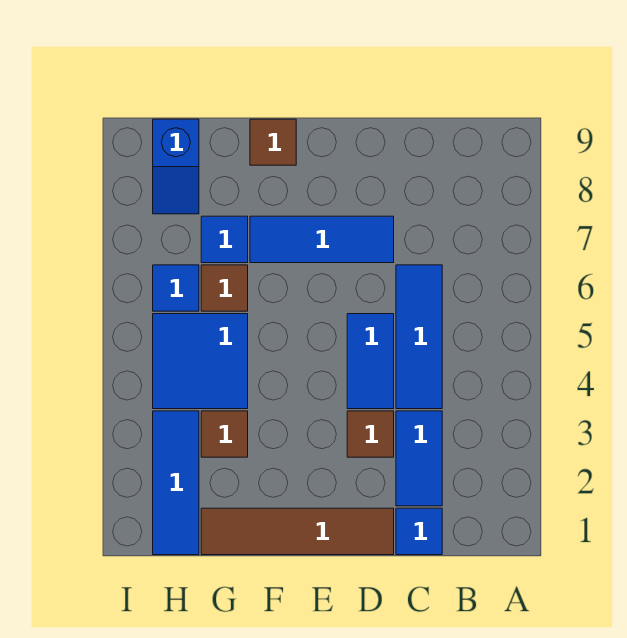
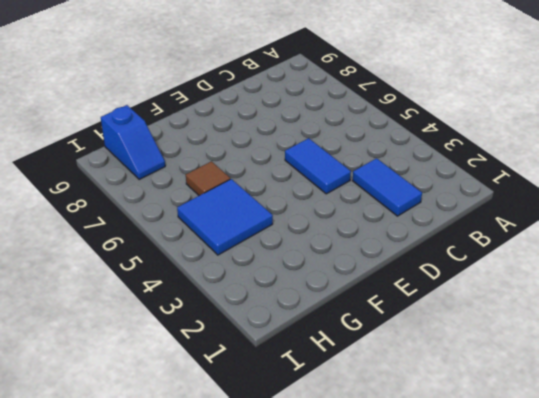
none -> blue tile C1 level 1
none -> blue tile C4:C6 level 1
none -> brown tile D1:G1 level 1

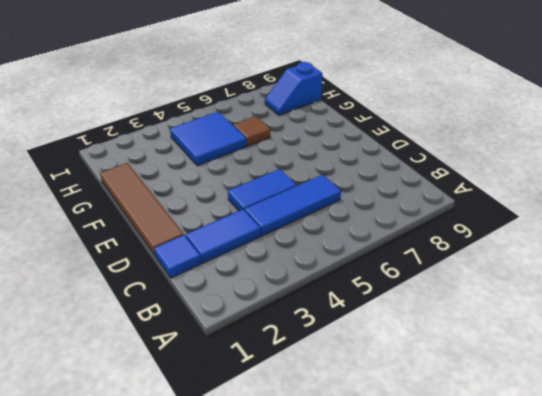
none -> brown tile D3 level 1
none -> blue tile D7:F7 level 1
none -> brown tile F9 level 1

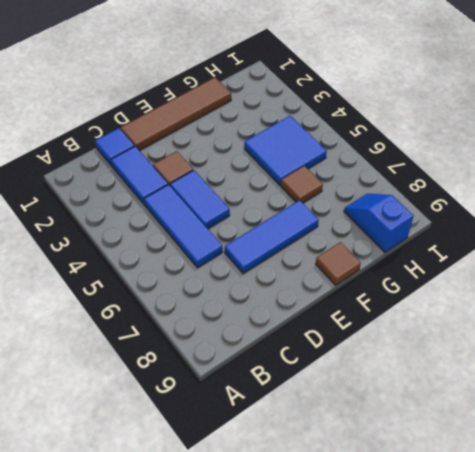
none -> brown tile G3 level 1
none -> blue tile G7 level 1
none -> blue tile H1:H3 level 1

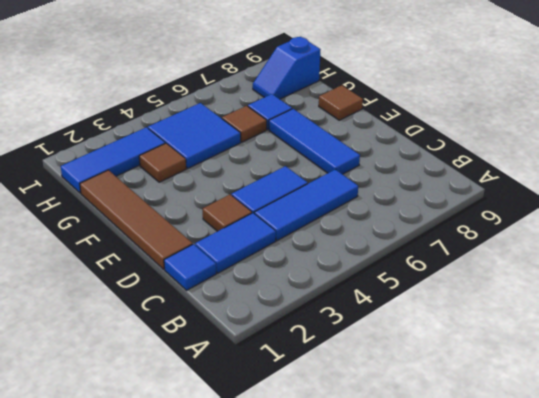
none -> blue tile H6 level 1

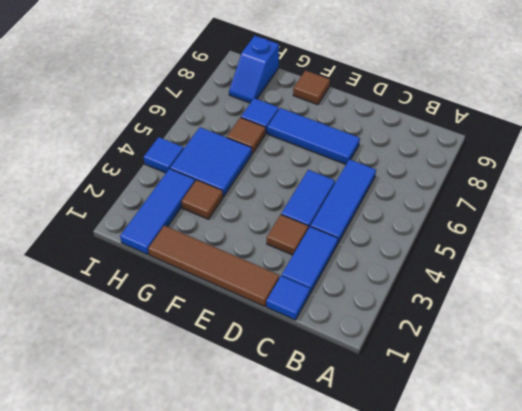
blue tile I4 level 1 -> blue tile H6 level 1

